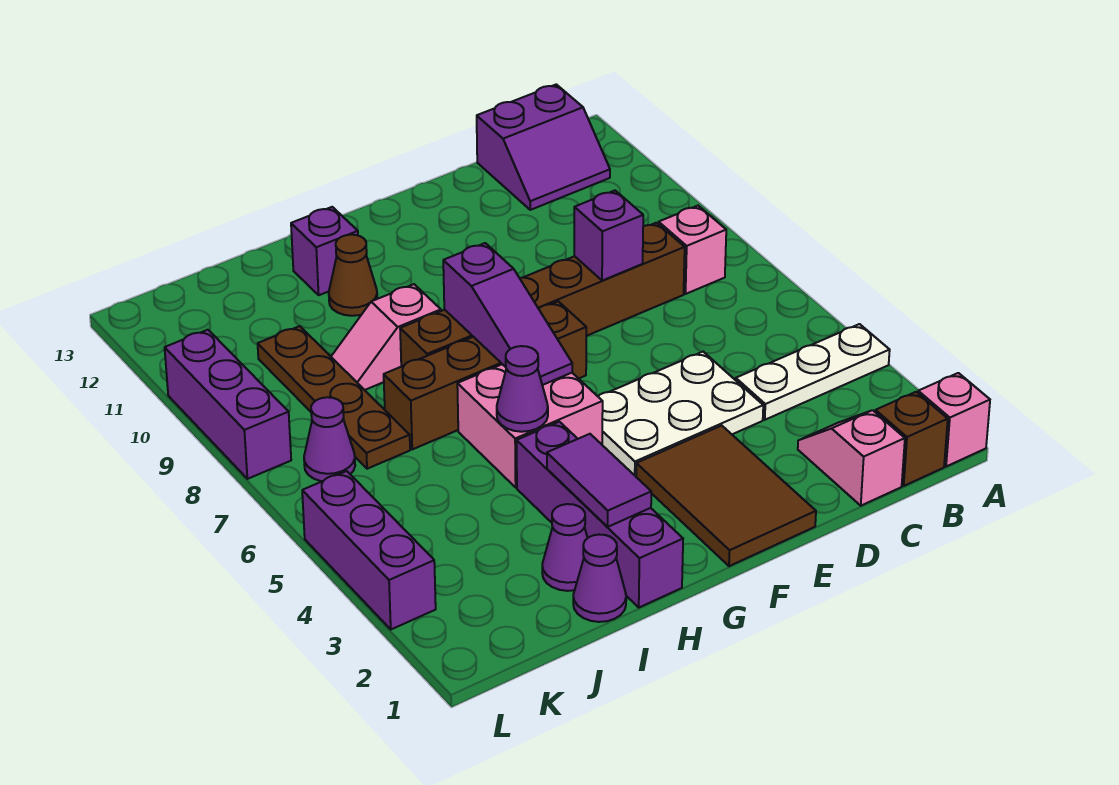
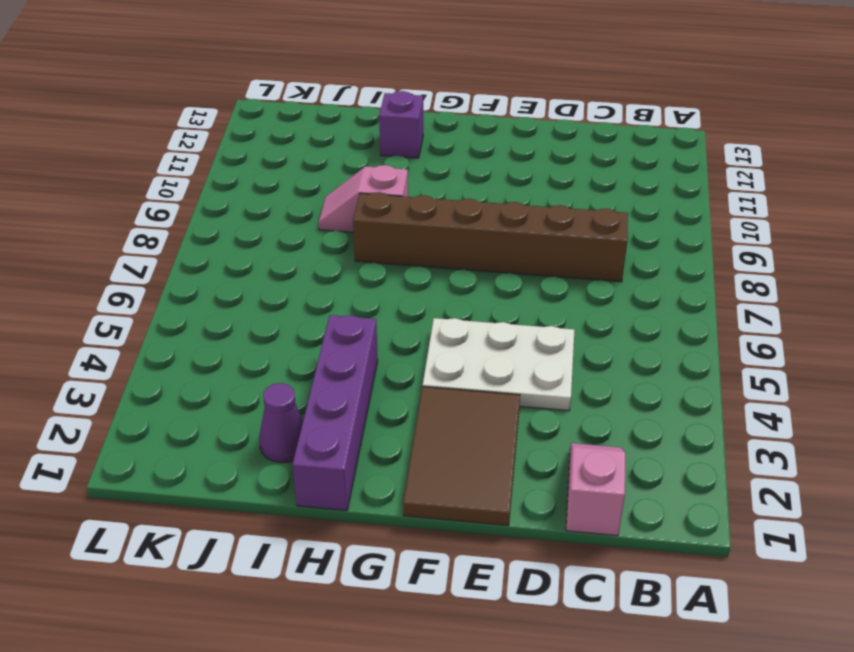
none -> pink brick A1 level 1
none -> white plate A4:C4 level 1
none -> brown brick B1 level 1

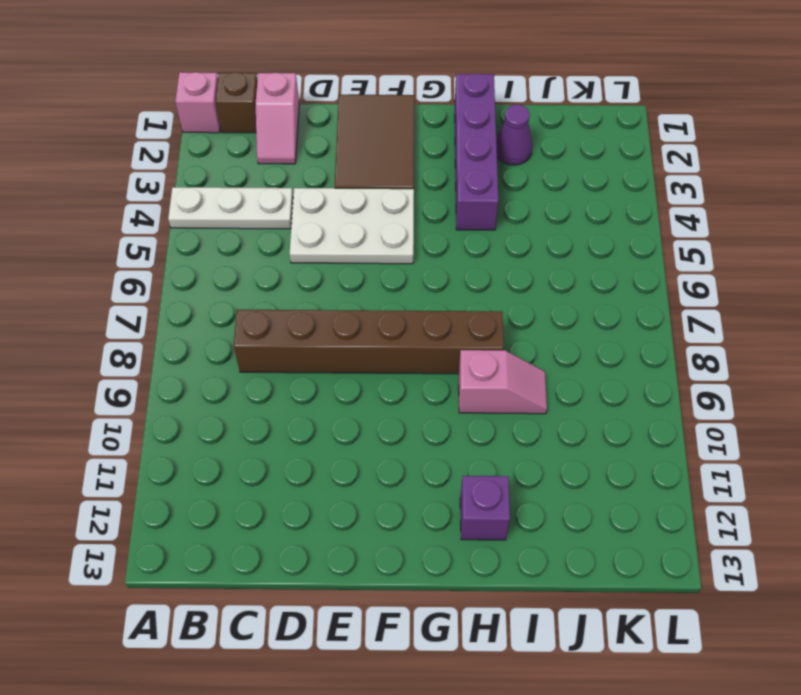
none -> pink brick B8 level 1
none -> purple slope B12:C13 level 1 top 13
none -> brown brick F7:I7 level 1

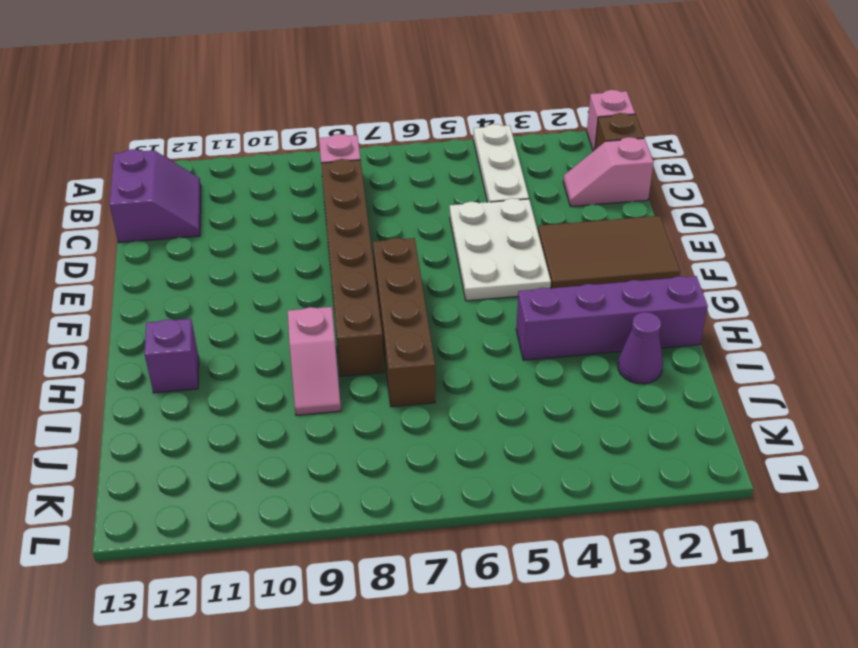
none -> pink brick G5:H6 level 1
none -> brown cone H11 level 1
none -> purple cone I1 level 1

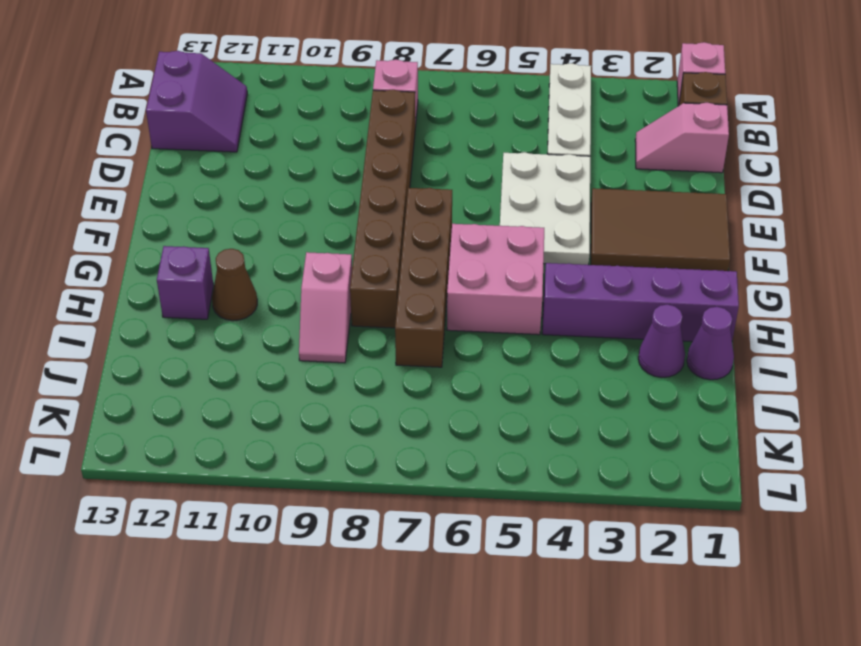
none -> brown plate J7:J10 level 1
none -> purple cone K7 level 1
none -> purple brick L3:L5 level 1

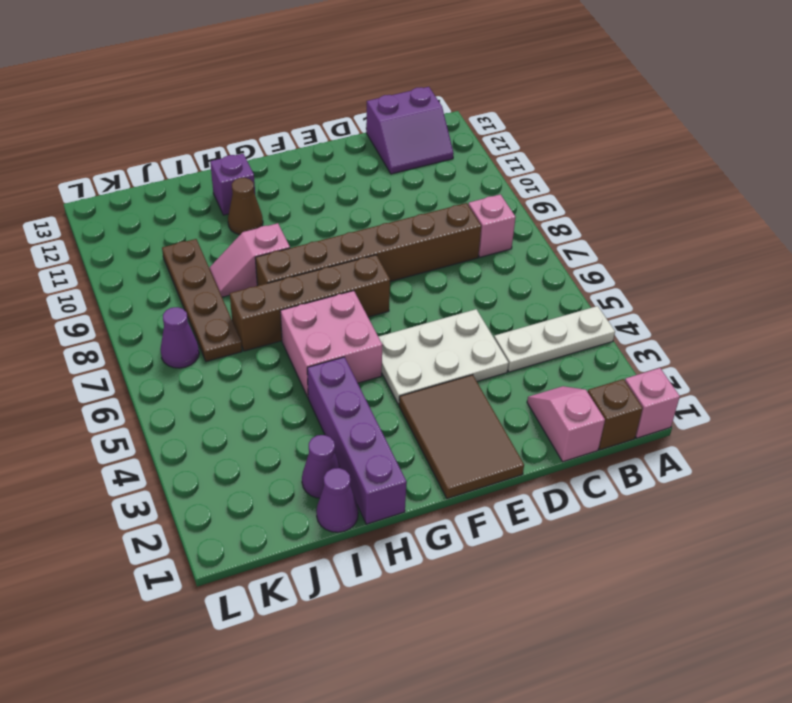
none -> purple brick L3:L5 level 1
none -> purple brick L8:L10 level 1
none -> purple brick D8 level 2

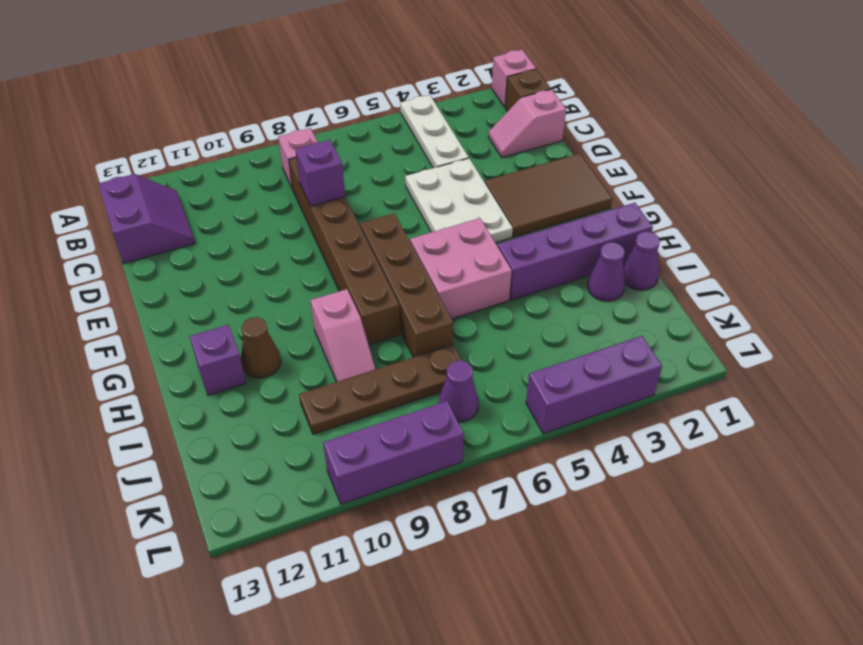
none -> purple slope G6:G8 level 2 top 8
none -> purple tile H2:H3 level 2
none -> purple cone H5 level 2

